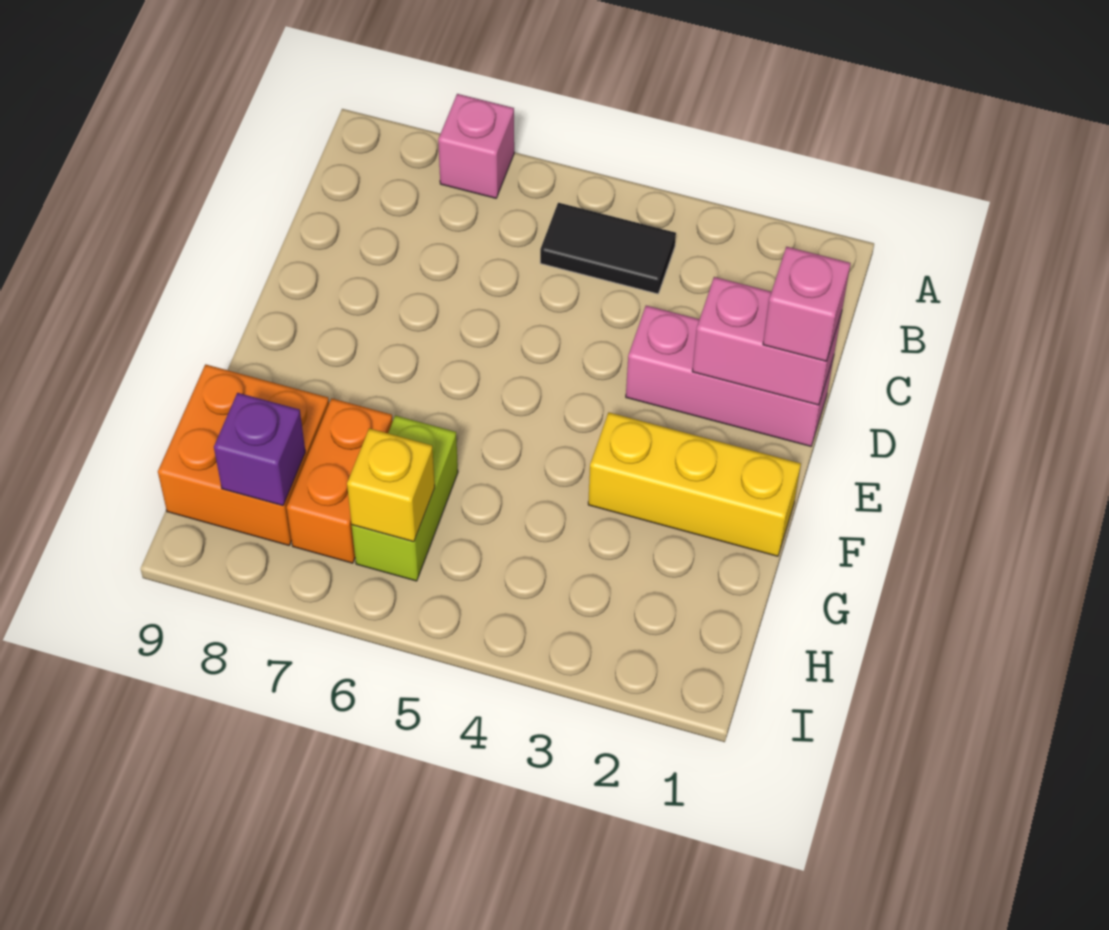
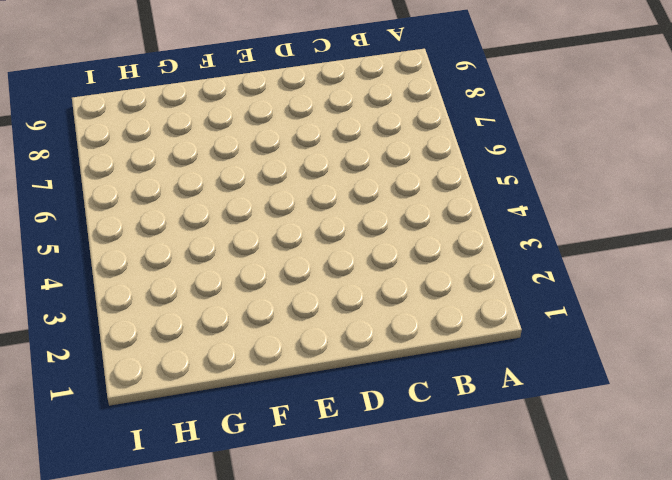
none -> pink brick A7 level 1
none -> black tile B4:B5 level 1

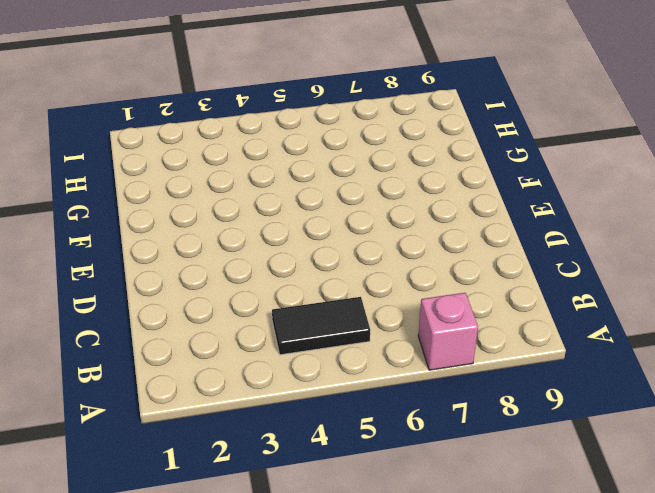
none -> pink brick D1:D3 level 1
none -> yellow brick F1:F3 level 1

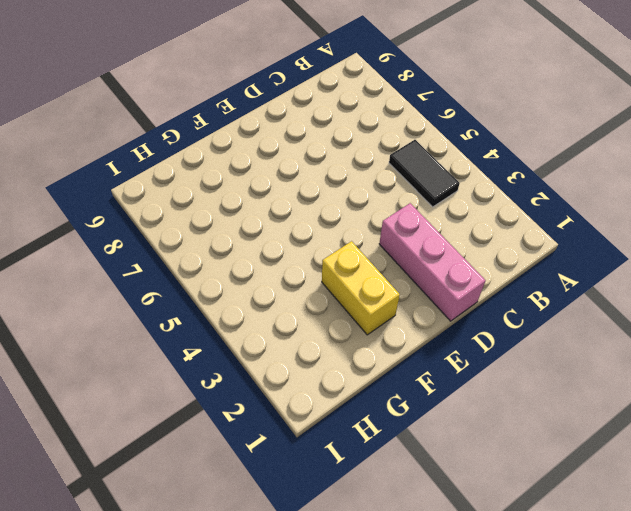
yellow brick F2:F3 level 1 -> yellow brick F1:F3 level 1
none -> pink brick A7 level 1
none -> lime brick G6:H6 level 1

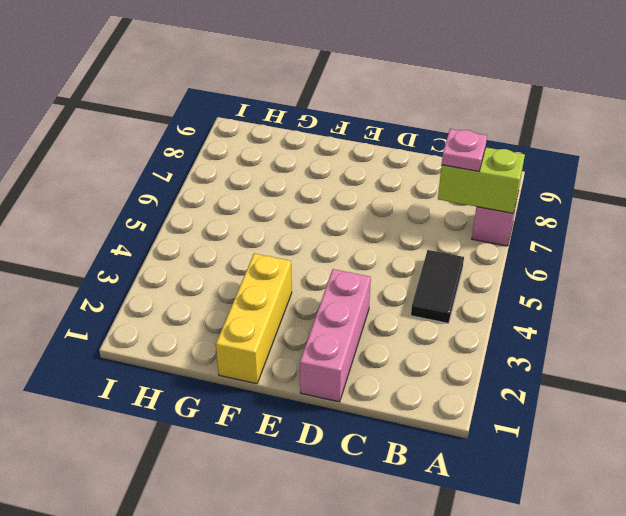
lime brick A7:B7 level 2 -> lime brick G6:H6 level 1
pink plate B7 level 3 -> none
none -> orange brick G7:H7 level 1
none -> orange brick G8:H9 level 1

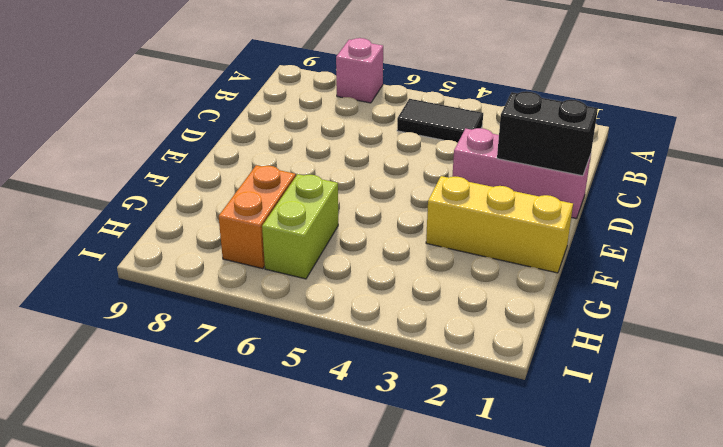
black brick D1:D2 level 2 -> pink brick D1:D2 level 2
none -> orange brick G8:H9 level 1
none -> yellow brick H6 level 2

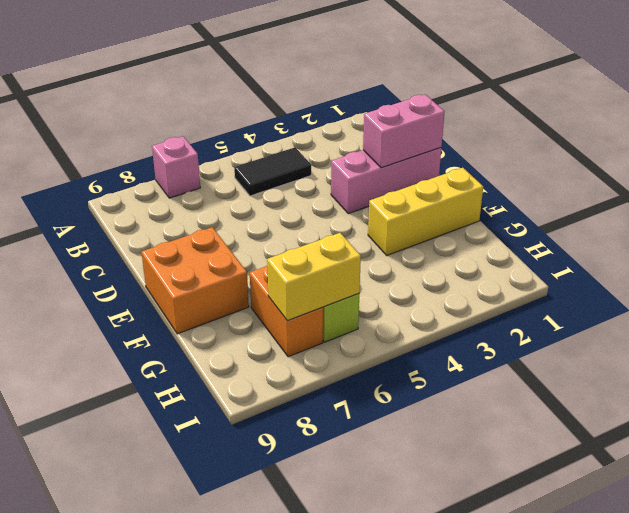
orange brick E8:F9 level 1 -> orange brick G8:H9 level 1
yellow brick H6:H7 level 2 -> yellow brick H6 level 2
none -> purple brick H8 level 2
none -> pink brick D1 level 3

